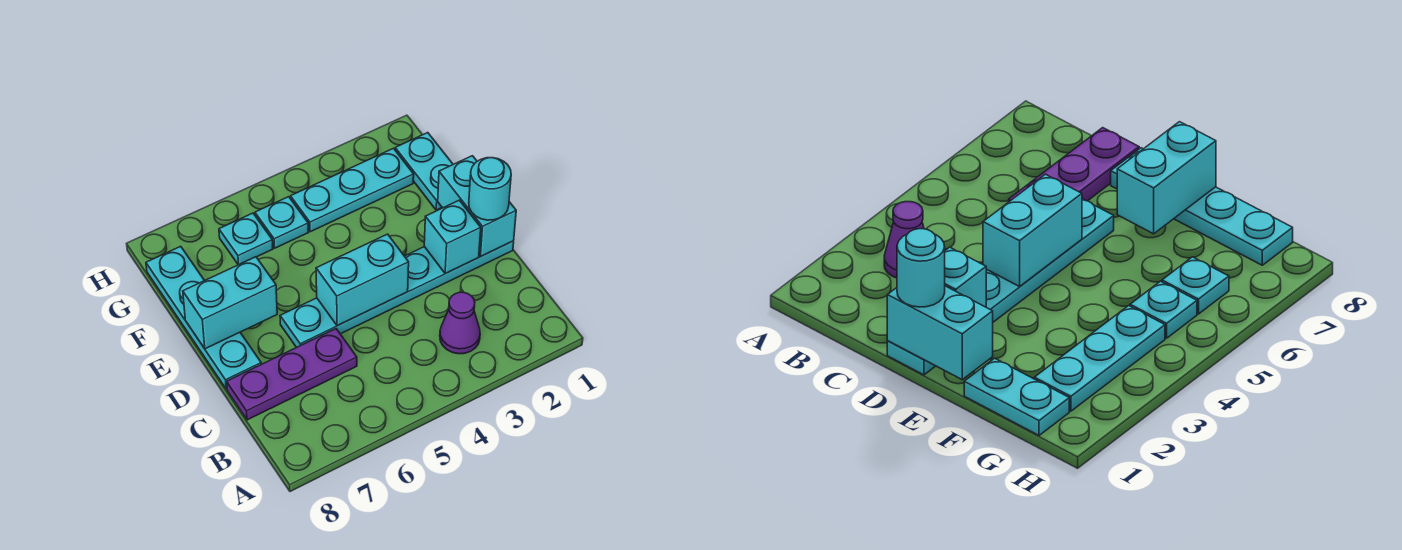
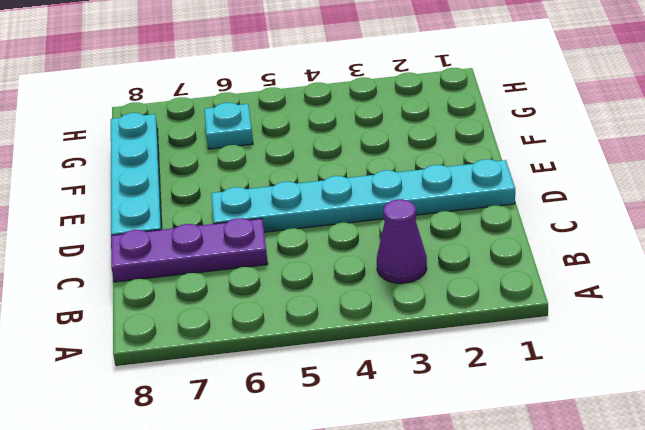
none -> cyan plate F1:G1 level 1
none -> cyan plate G2:G4 level 1
none -> cyan plate G5 level 1

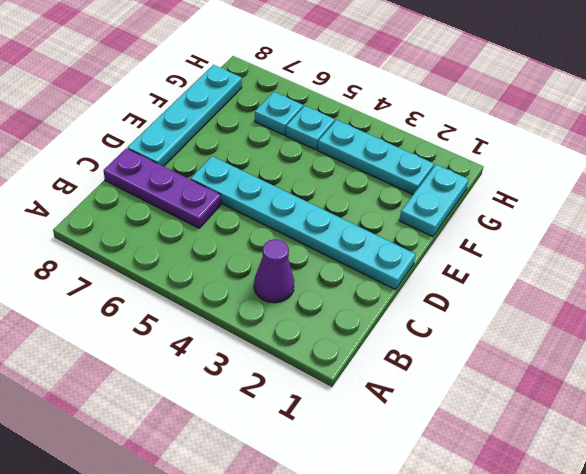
none -> cyan brick D1:E1 level 2
none -> cyan brick D2 level 2
none -> cyan brick D4:D5 level 2

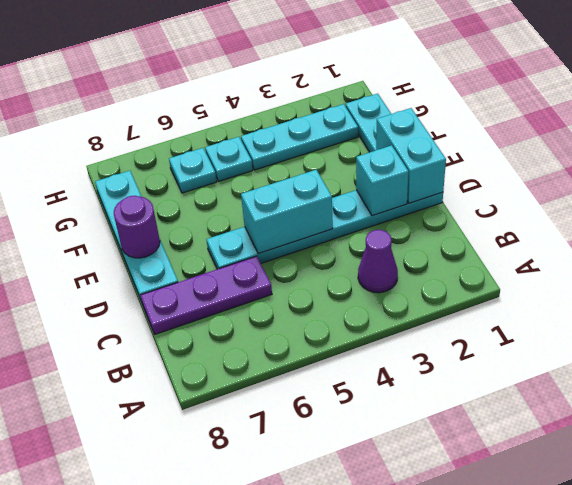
purple round brick E8 level 2 -> cyan brick E7:E8 level 2
none -> cyan round brick D1 level 3

